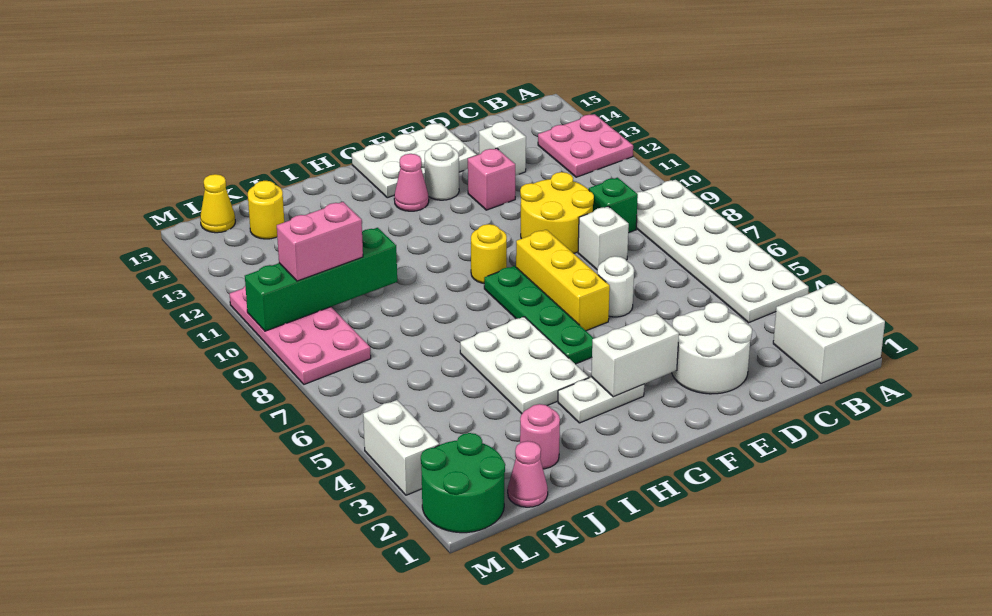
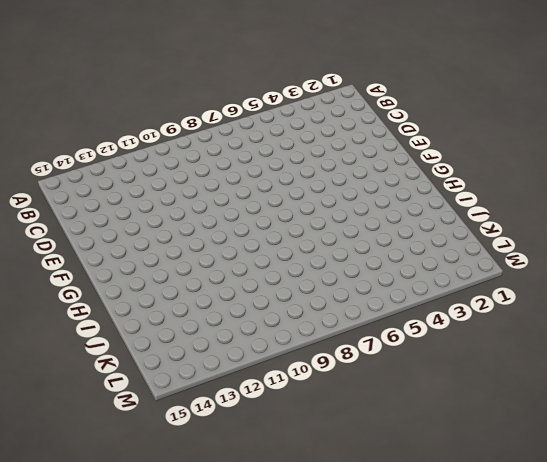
none -> white brick A1:B2 level 1
none -> white plate A4:B9 level 1
none -> pink plate A12:B13 level 1

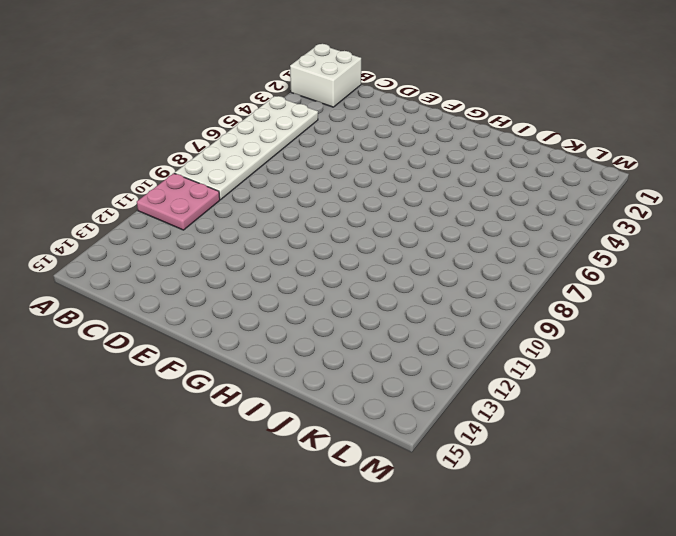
pink plate A10:B11 level 1 -> pink plate A12:B13 level 1
none -> green brick C9 level 1
none -> white round brick D2:E3 level 1
none -> white brick D8 level 1

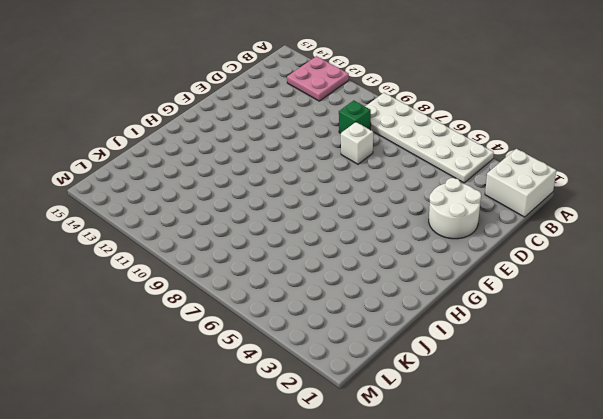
none -> yellow round brick D9:E10 level 1
none -> white brick D13 level 1
none -> white round brick E6 level 1

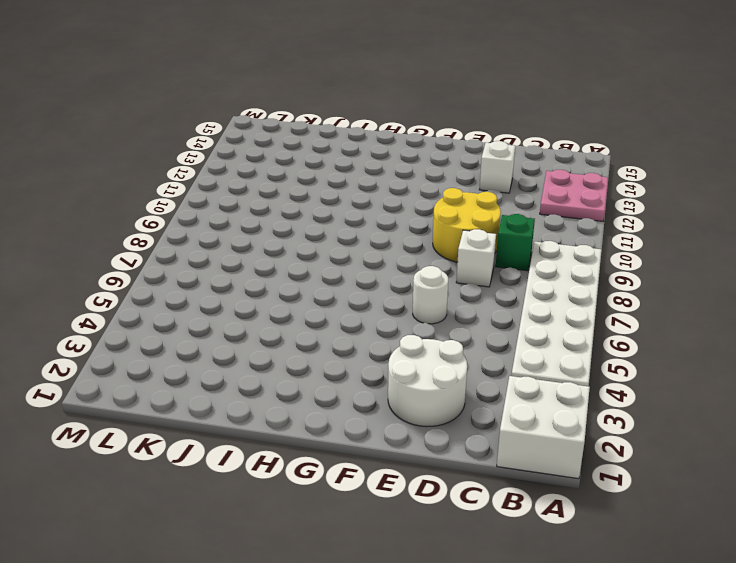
none -> pink brick E12 level 1
none -> white plate E14:G15 level 1
none -> yellow brick F6:F8 level 1

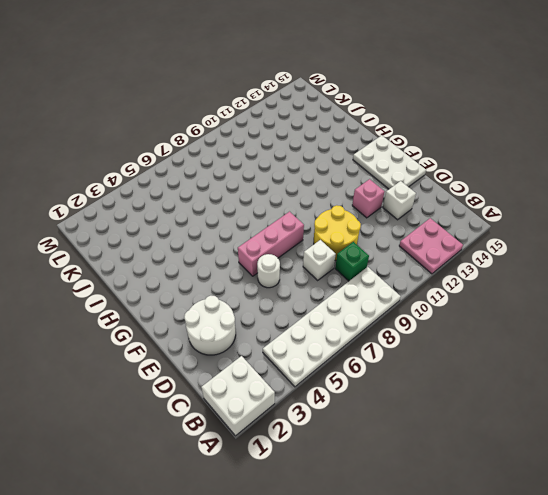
pink brick F6:F8 level 1 -> yellow brick F6:F8 level 1
none -> white round brick F13 level 1
none -> white plate G3:H3 level 1
none -> green plate G5:G8 level 1

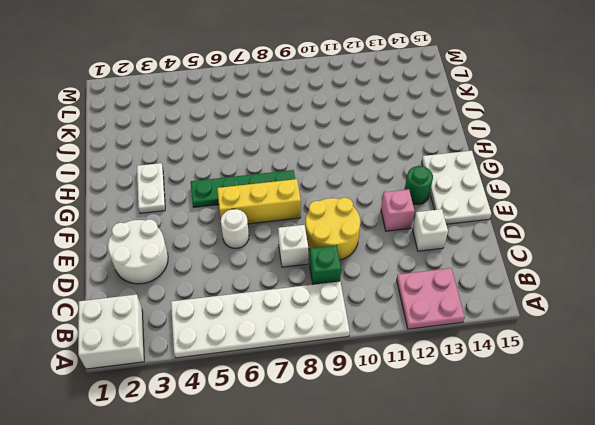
green round brick F13 level 1 -> white round brick F13 level 1
none -> yellow round brick G9 level 1
none -> pink cone G13 level 1
none -> white plate H4:I6 level 1

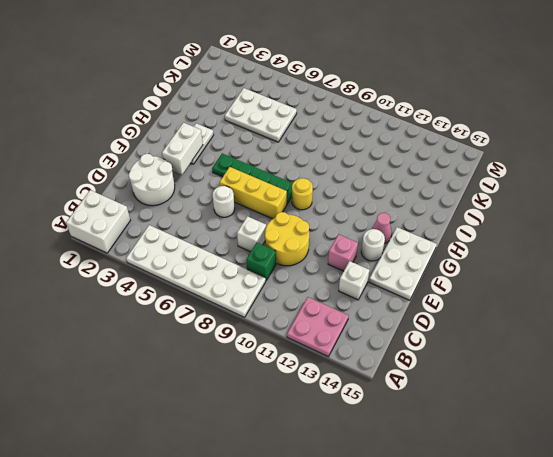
white plate J4:K6 level 1 -> white plate H4:I6 level 1
none -> pink round brick J2 level 1
none -> pink cone K1 level 1
none -> yellow round brick K14 level 1

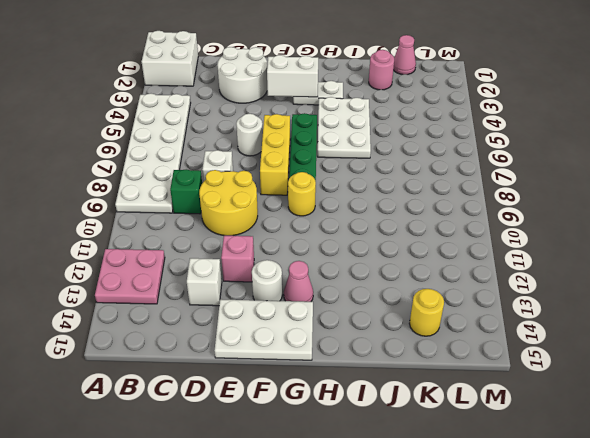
none -> green round brick L1:M2 level 1
none -> pink plate L8:M11 level 1
none -> yellow cone L15 level 1

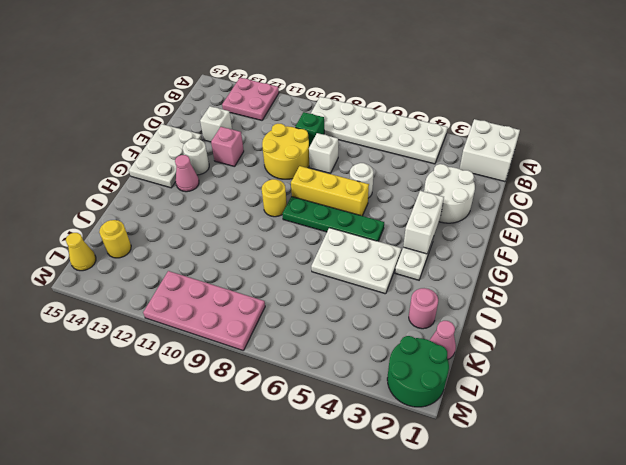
none -> white brick M3:M4 level 1
none -> green brick J10:M10 level 2
none -> pink brick K10:L10 level 3

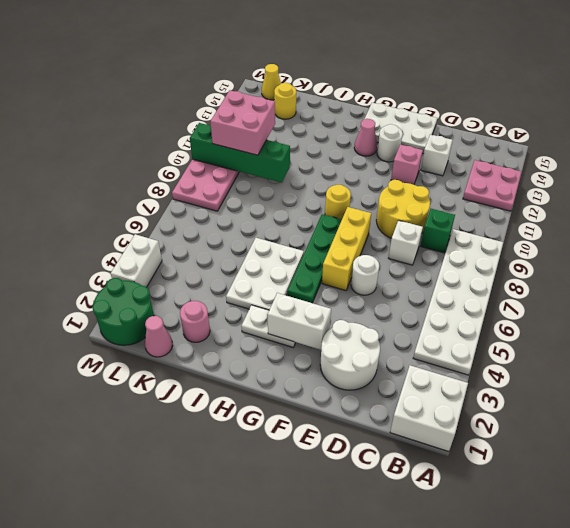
pink brick K10:L11 level 3 -> pink brick K10:L10 level 3

